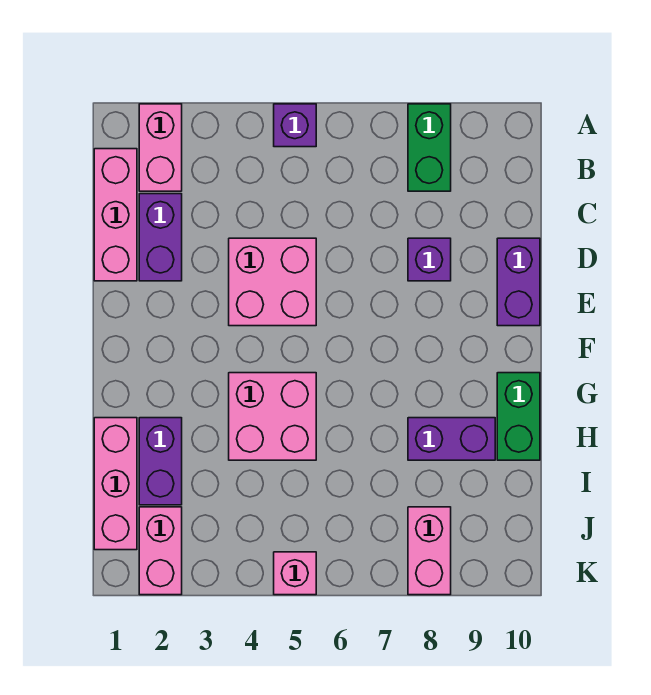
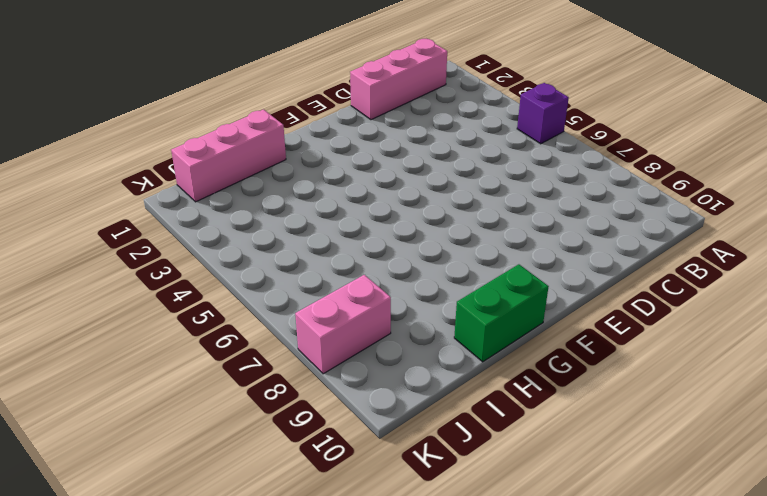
none -> pink brick A2:B2 level 1
none -> green brick A8:B8 level 1
none -> purple brick C2:D2 level 1

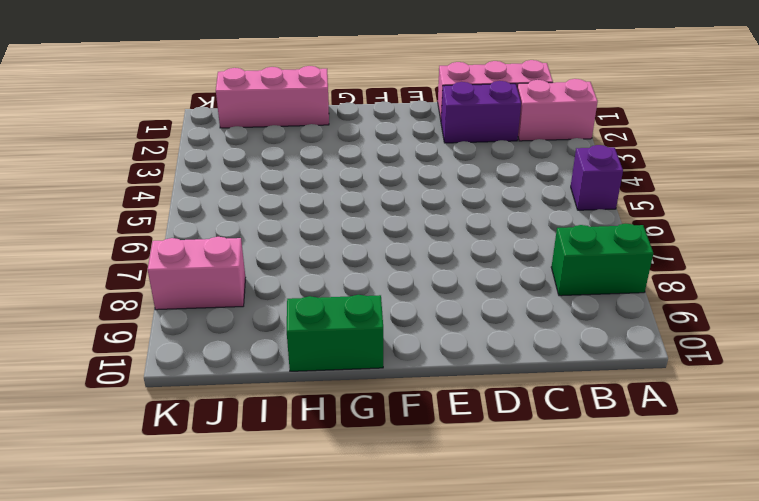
none -> pink brick D4:E5 level 1
none -> purple brick D8 level 1
none -> purple brick D10:E10 level 1

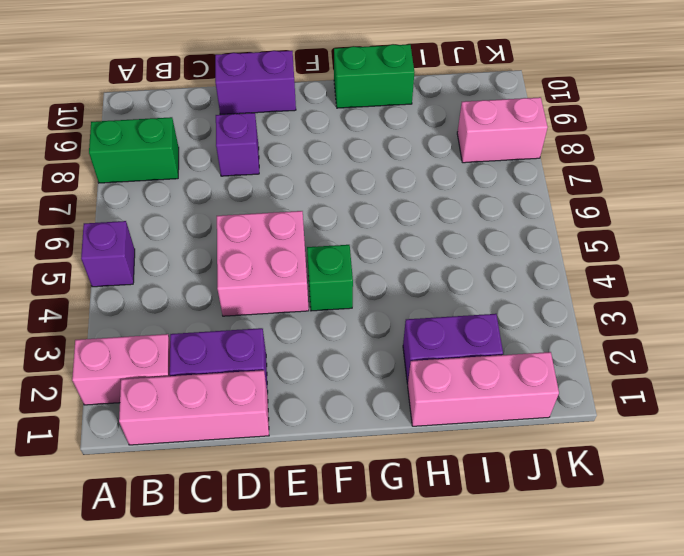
green brick F4 level 1 -> none
none -> pink brick G4:H5 level 1
none -> purple brick H8:H9 level 1
none -> pink brick J2:K2 level 1

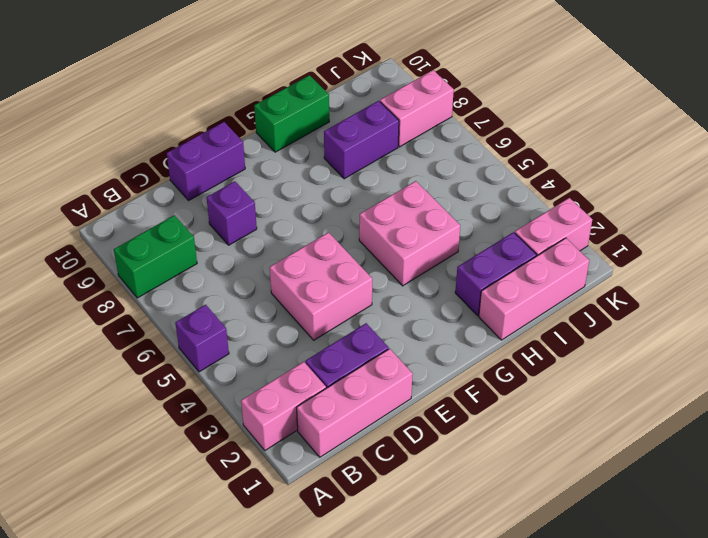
purple brick H8:I8 level 1 -> purple brick H8:H9 level 1
none -> pink brick K5 level 1

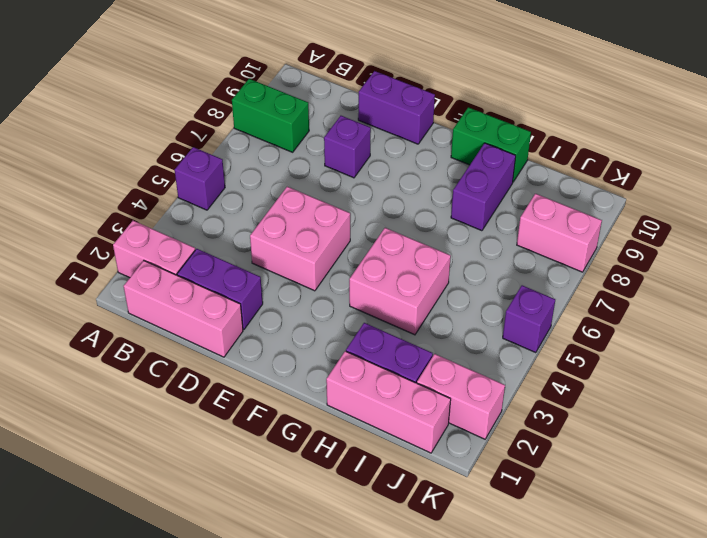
purple brick K5 level 1 -> pink brick K5 level 1

